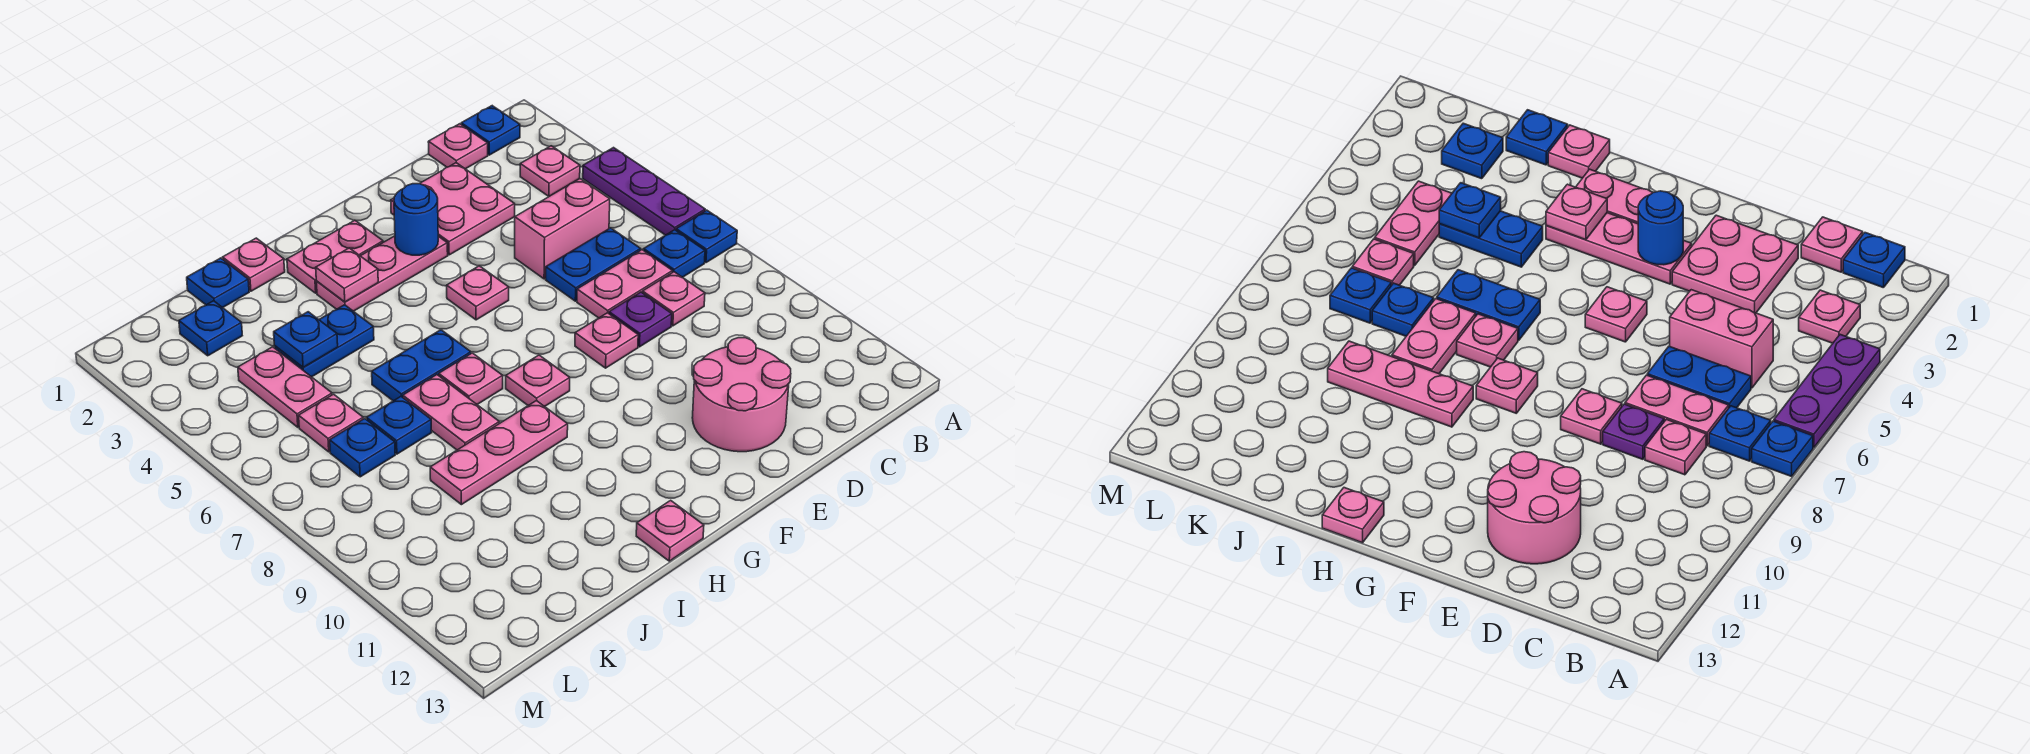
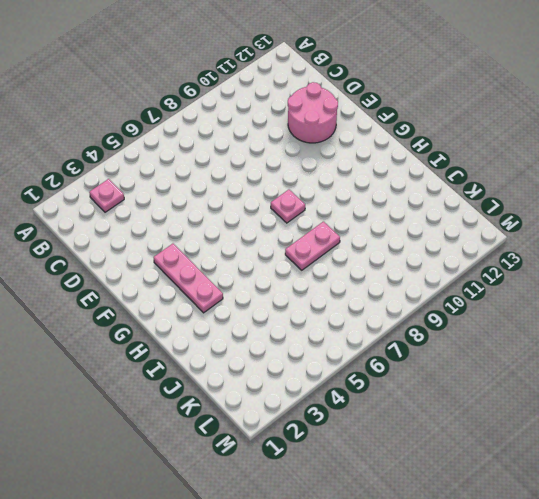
none -> purple plate A4:A6 level 1
none -> blue plate A7 level 1
none -> blue plate B1 level 1
none -> blue plate B7 level 1

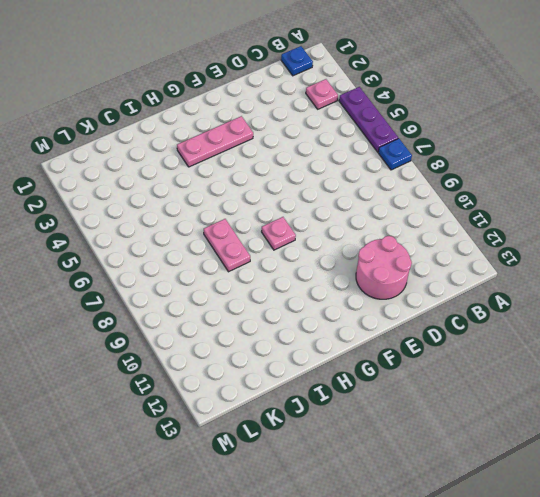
none -> blue plate B7 level 1
none -> pink plate C1 level 1
none -> pink brick C5:D5 level 1
none -> blue plate C6:D6 level 1

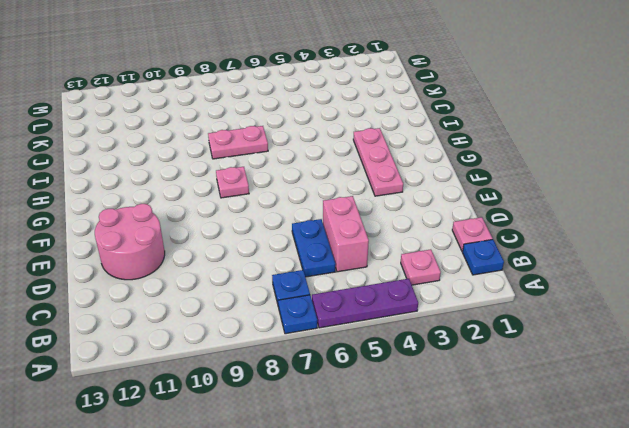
none -> pink plate C7:D7 level 1
none -> pink plate C8 level 1
none -> pink plate D2:E3 level 1
none -> purple plate D8 level 1

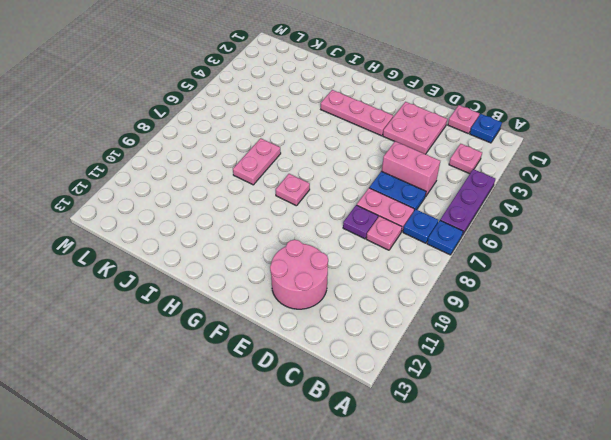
none -> pink plate E8 level 1
none -> pink plate F5 level 1
none -> pink plate G2:H2 level 1
none -> blue plate H6:I6 level 1

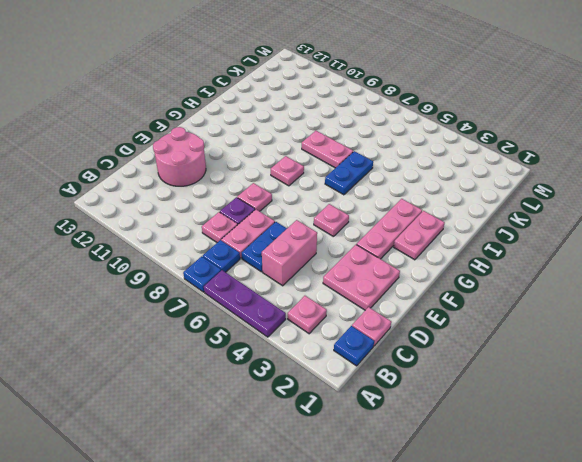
none -> pink plate H7 level 1
none -> pink plate H9:J9 level 1
none -> pink plate H13 level 1
none -> pink plate I1 level 1

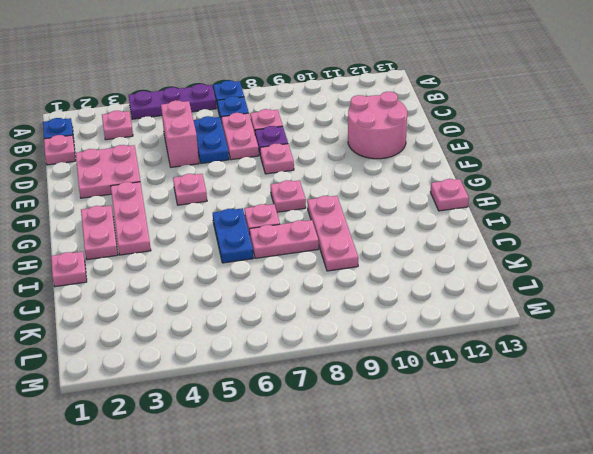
none -> blue plate I4:J4 level 1
none -> blue plate J1 level 1
none -> blue plate J7 level 1
none -> blue plate K2 level 1

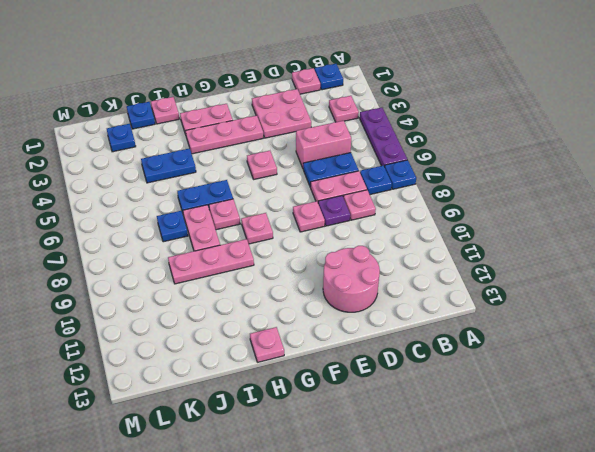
none -> pink plate K4:K5 level 1
none -> pink plate K6 level 1
none -> blue plate K7 level 1
none -> blue round brick F3 level 2

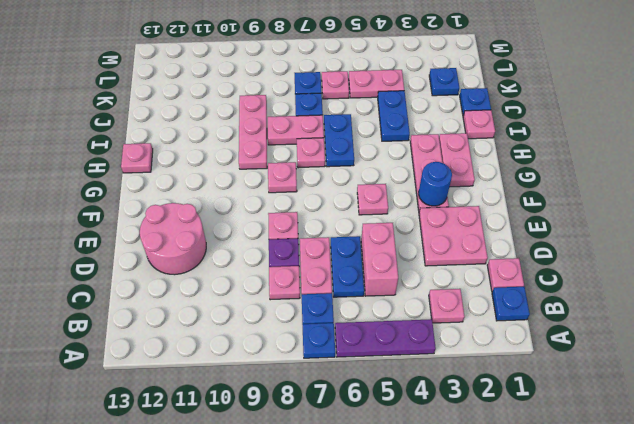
none -> pink plate H3 level 2
none -> blue plate J4 level 2

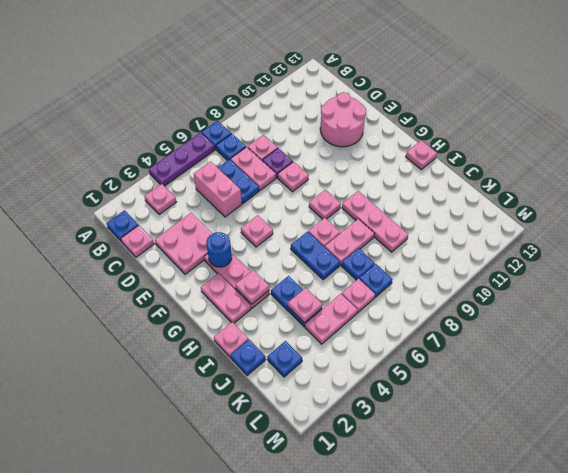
pink plate J4 level 2 -> blue plate J4 level 2

